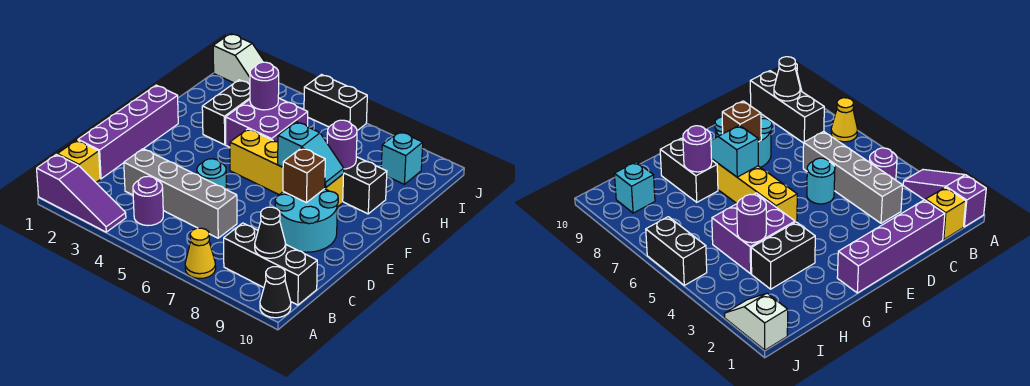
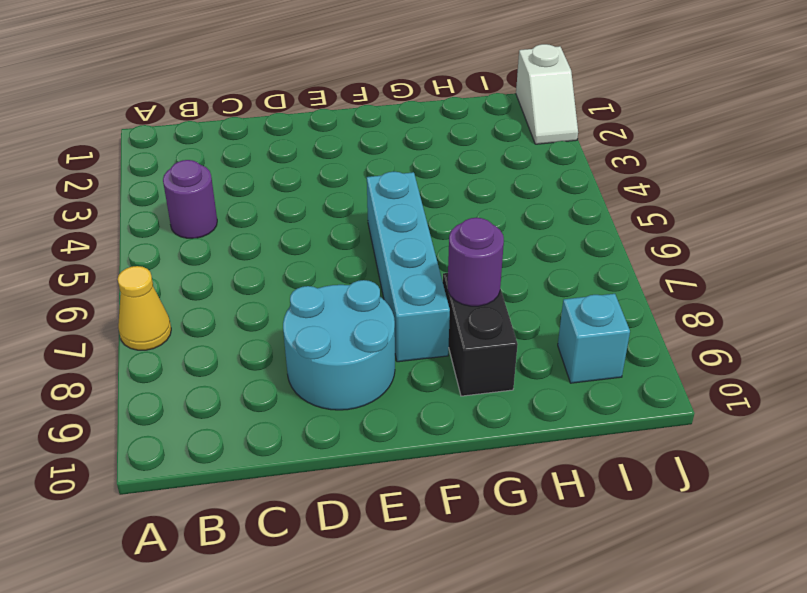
cyan brick F5:F8 level 1 -> yellow brick F5:F8 level 1
none -> purple slope A1:A3 level 1 top 1
none -> black cone A10 level 1
none -> yellow brick B1 level 1

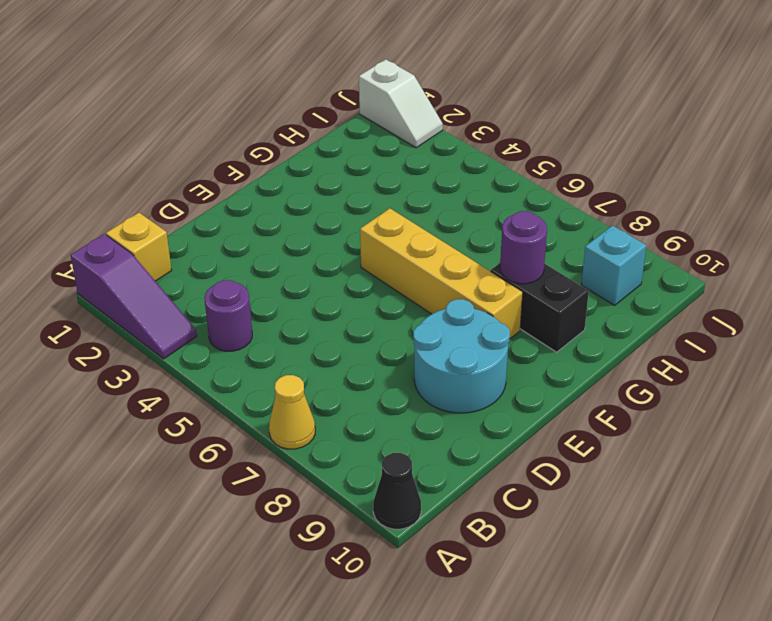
none -> black brick B8:B10 level 1
none -> purple brick C1:F1 level 1
none -> grey brick C3:C6 level 1

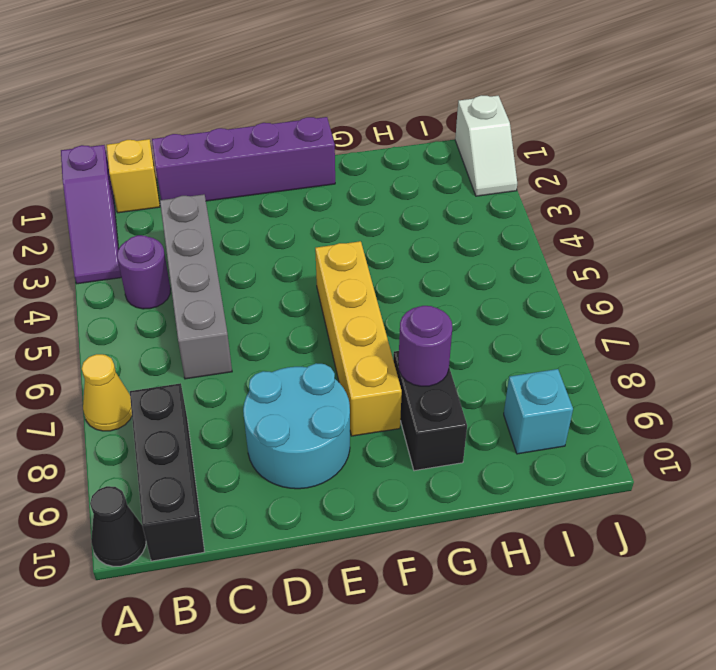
none -> cyan round brick D5 level 1
none -> black brick G3:H3 level 1
none -> purple brick G4:H5 level 1

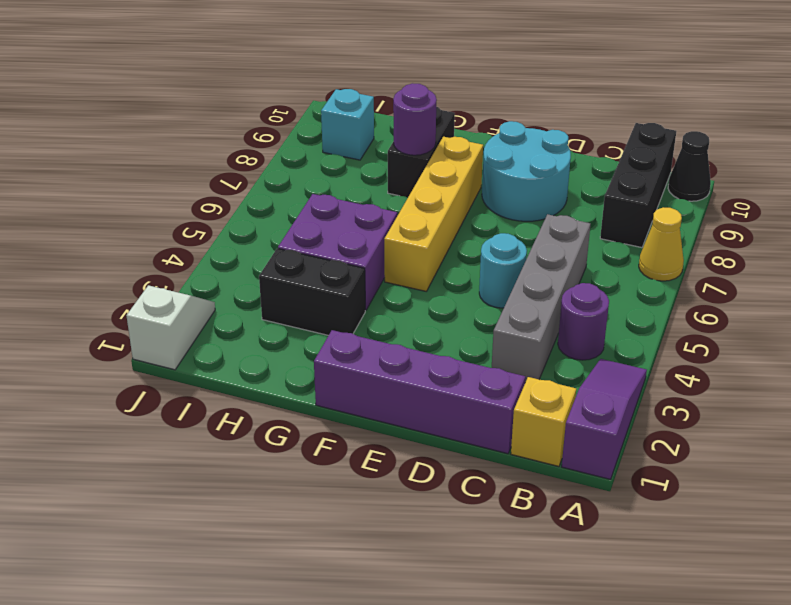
none -> black brick J5:J6 level 1
none -> black cone B9 level 2
none -> brown brick E8 level 2

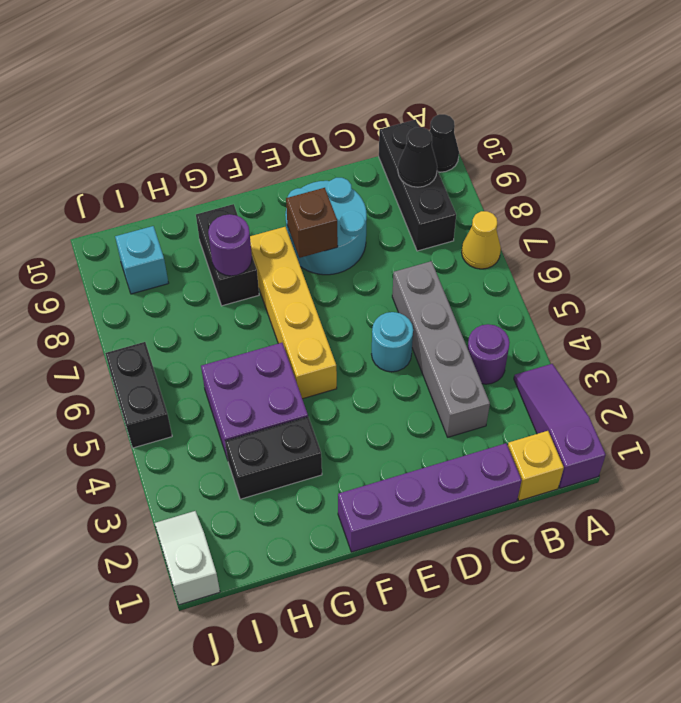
none -> cyan slope F7:F8 level 2 top 7
none -> purple round brick H4 level 2

